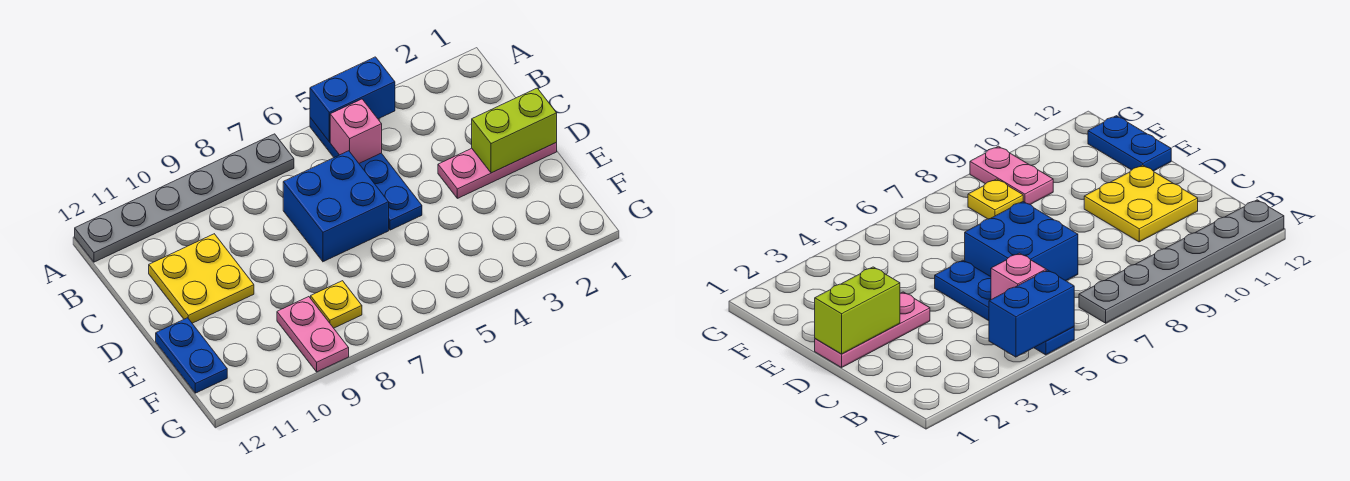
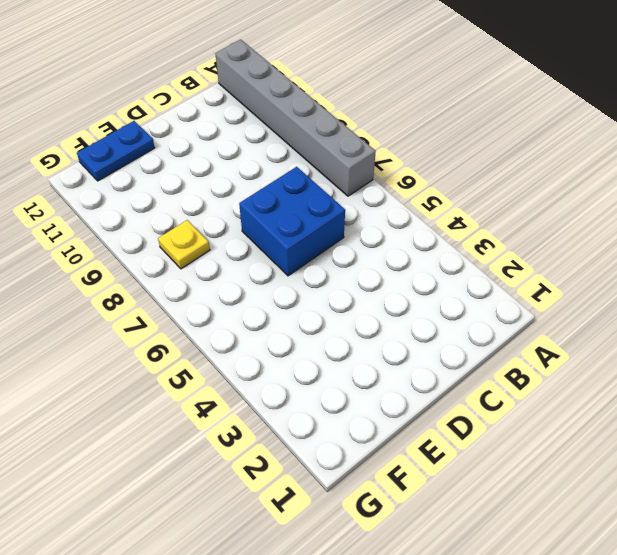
grey brick A7:A12 level 1 -> grey plate A7:A12 level 1
none -> blue plate A5:D5 level 1
none -> yellow plate C10:D11 level 1

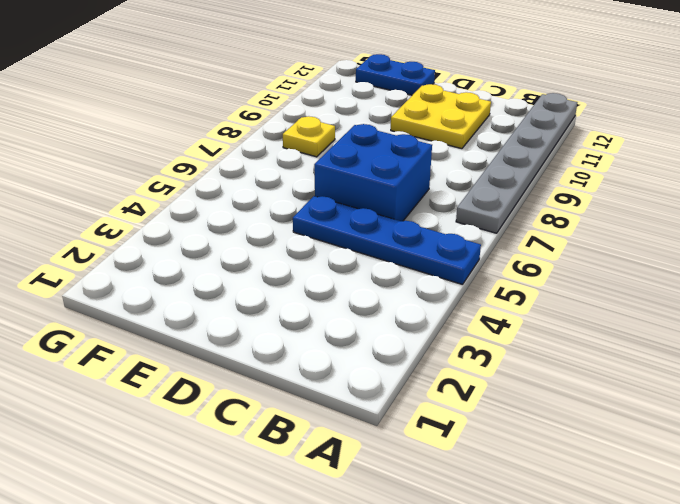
none -> pink plate D1:D3 level 1
none -> pink plate F9:G9 level 1

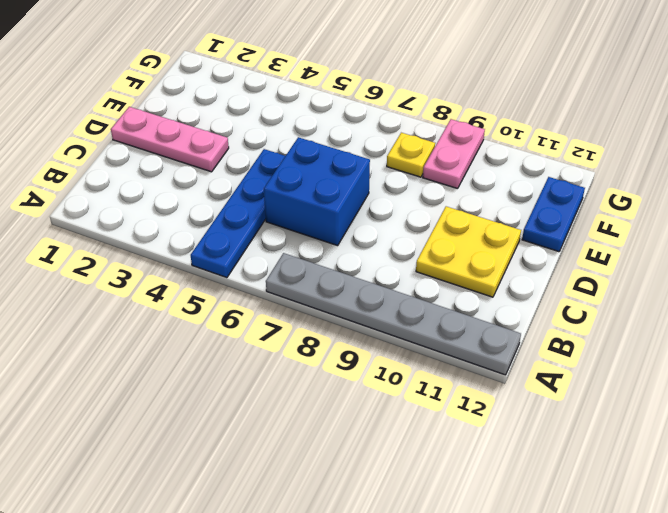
none -> blue brick A4:A5 level 2
none -> pink brick B5 level 2

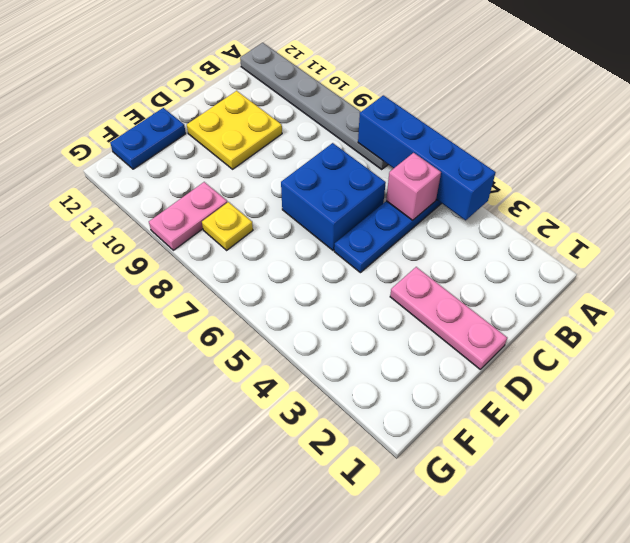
blue brick A4:A7 level 2 -> blue brick A4:A5 level 2
none -> lime brick D1:D2 level 2

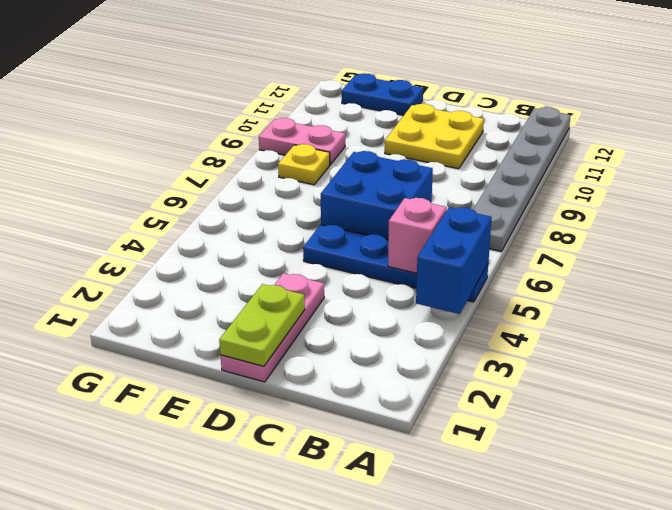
lime plate D1:D2 level 2 -> lime brick D1:D2 level 2

